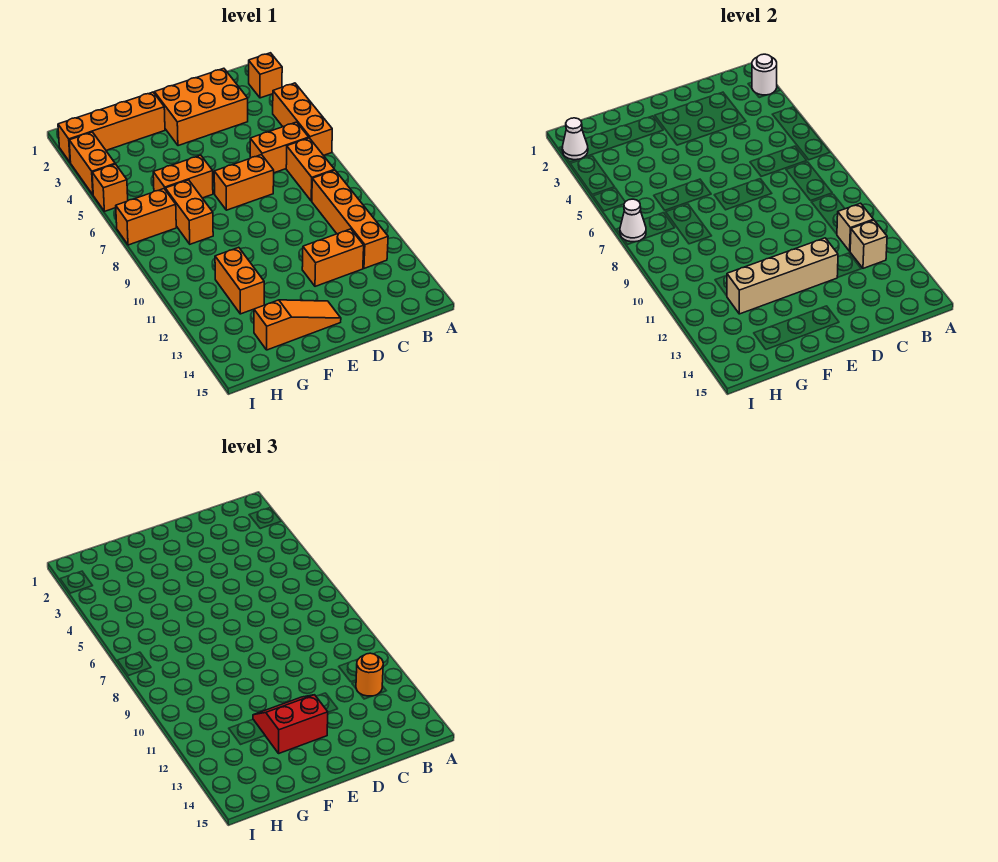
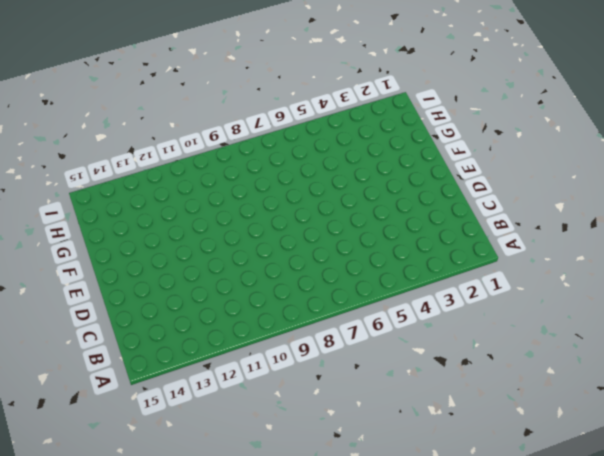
none -> orange brick A2 level 1
none -> orange brick A4:A6 level 1
none -> orange brick B6:C6 level 1

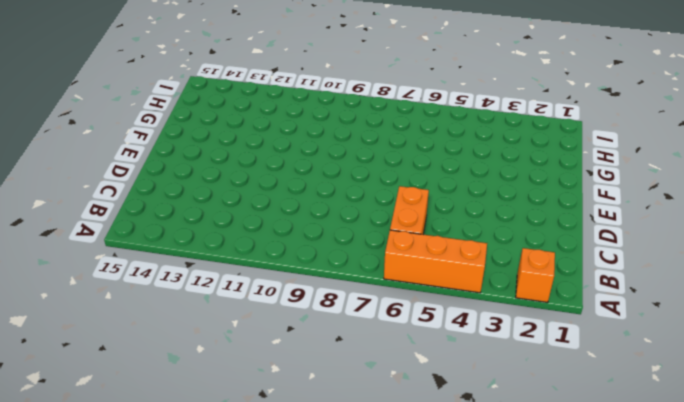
none -> orange brick B7:B8 level 1
none -> orange brick B9:B12 level 1
none -> orange brick C2:E3 level 1

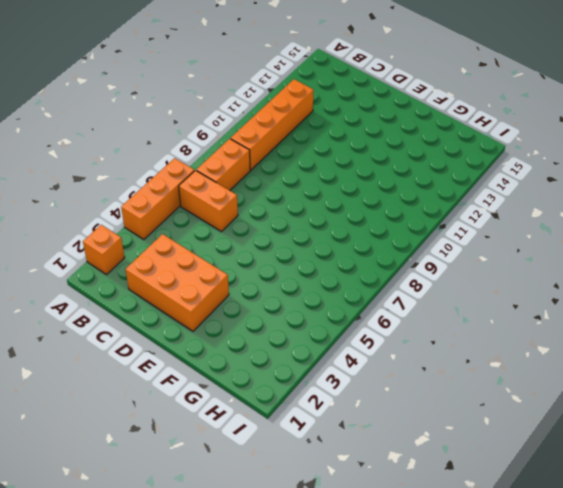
none -> orange brick C12:D12 level 1
none -> orange brick D7:E7 level 1
none -> orange slope E14:G14 level 1 top G

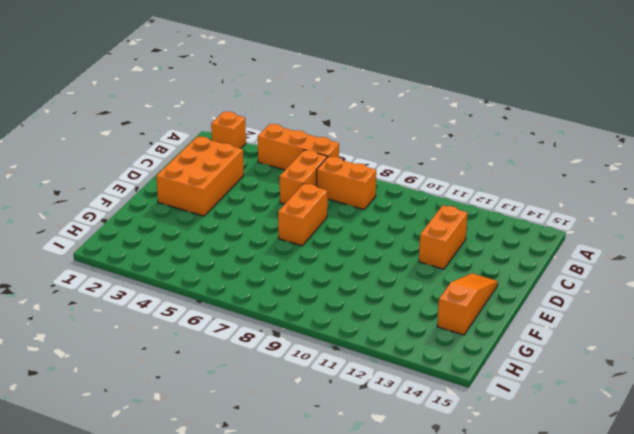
none -> orange brick B9:B12 level 1
none -> orange brick F2:I2 level 1
none -> orange brick F6:G6 level 1

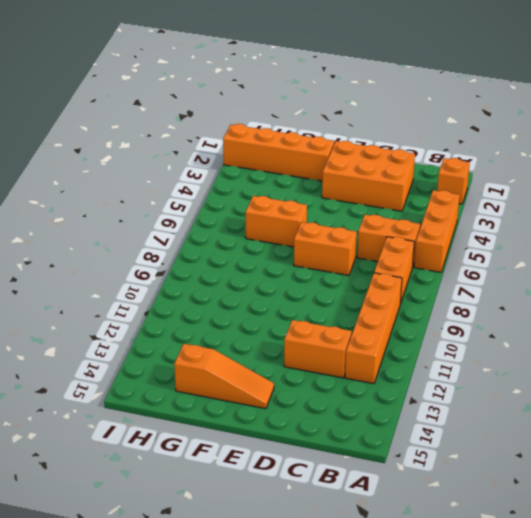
none -> orange brick G7:G8 level 1
none -> orange brick G11:G12 level 1
none -> orange brick H7:I7 level 1

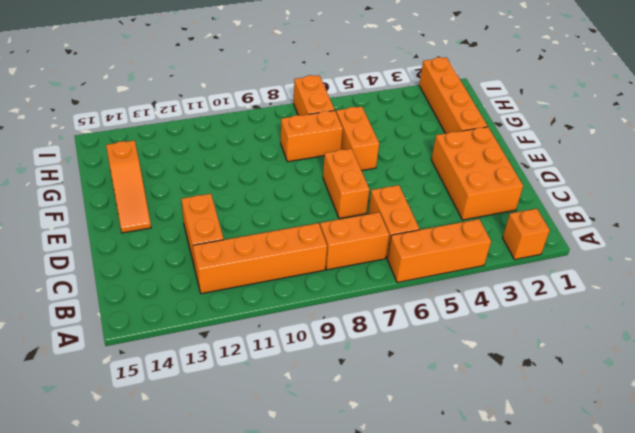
none -> orange brick G11:G12 level 1
none -> orange brick I3:I4 level 1
none -> orange brick I5 level 1

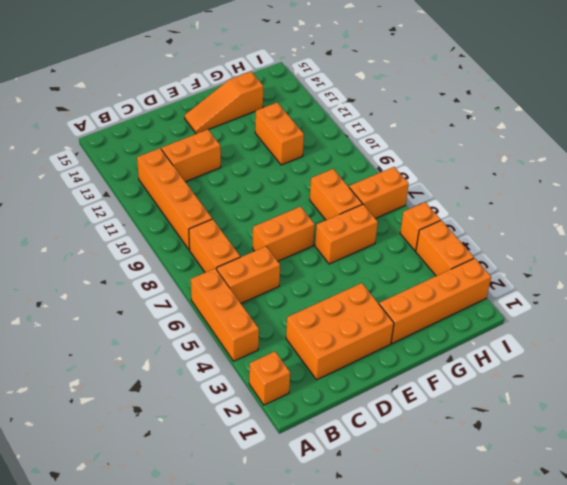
none -> white round brick A2 level 2
none -> tan brick B11 level 2
none -> tan brick B12 level 2

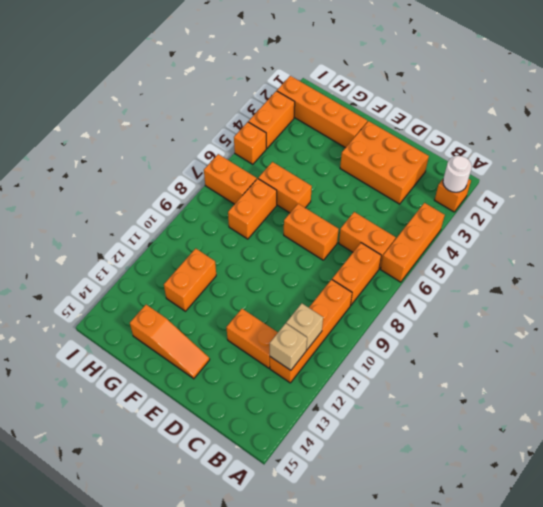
none -> tan brick D12:G12 level 2
none -> white cone I2 level 2
none -> white cone I7 level 2

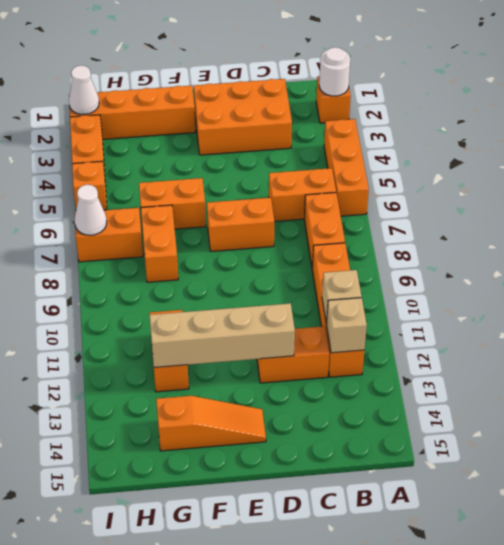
none -> orange round brick B12 level 3
none -> red slope E12:F13 level 3 top 13

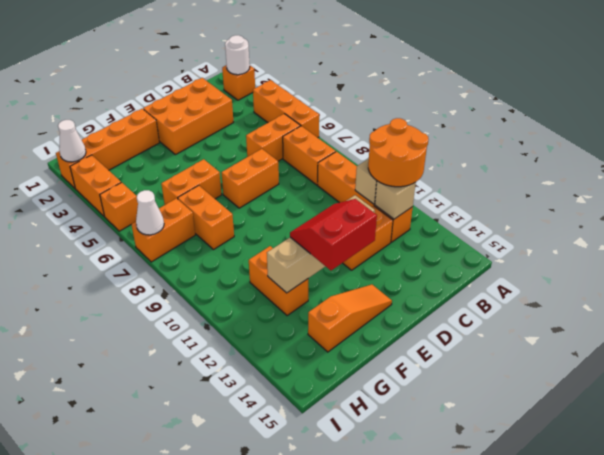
orange round brick A11:B12 level 3 -> orange round brick B12 level 3

